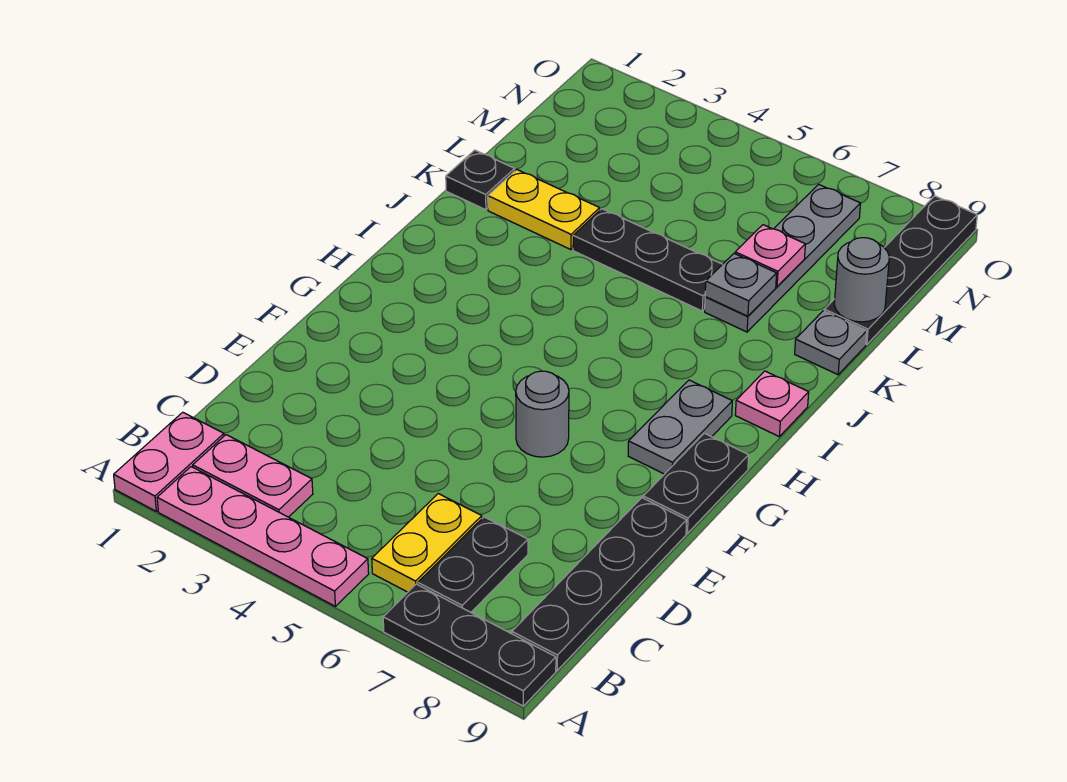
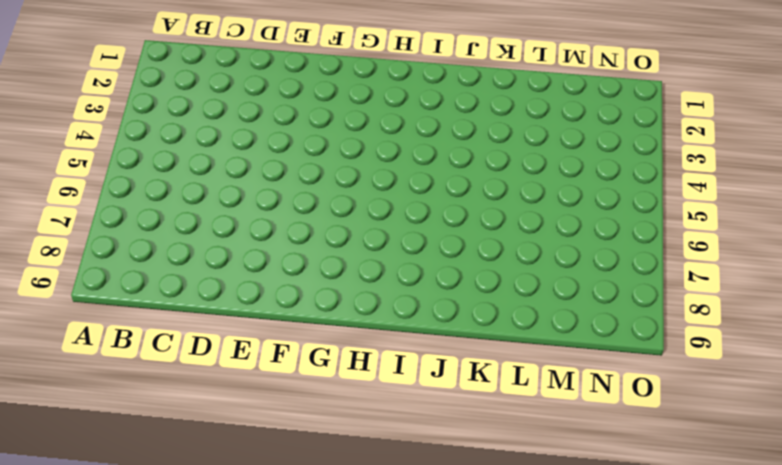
none -> pink plate A1:B1 level 1
none -> pink plate A2:A5 level 1
none -> black plate A7:A9 level 1

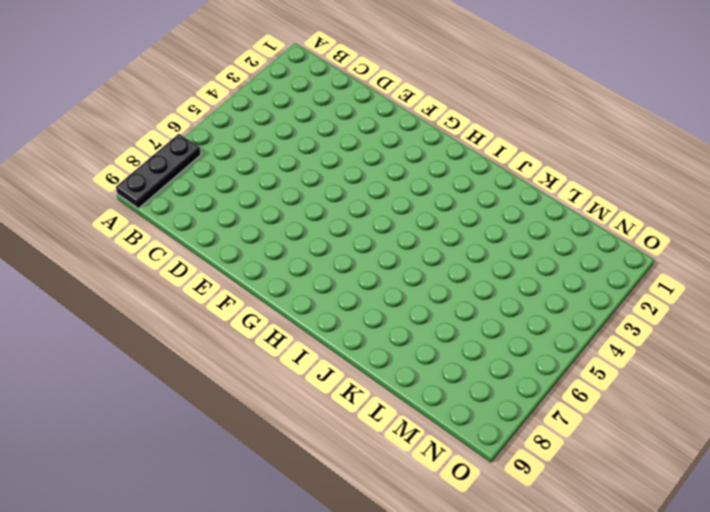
none -> pink plate A1:B1 level 1
none -> pink plate A2:A5 level 1
none -> pink plate B2:B3 level 1

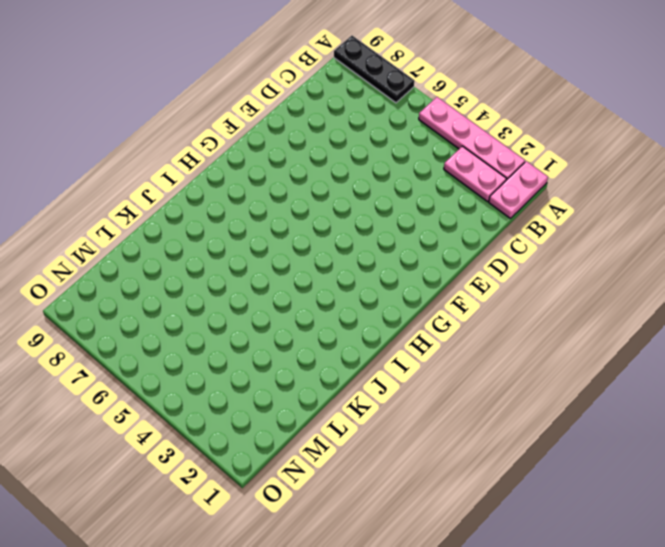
none -> yellow plate B6:C6 level 1
none -> black plate B7:C7 level 1
none -> black plate B9:E9 level 1

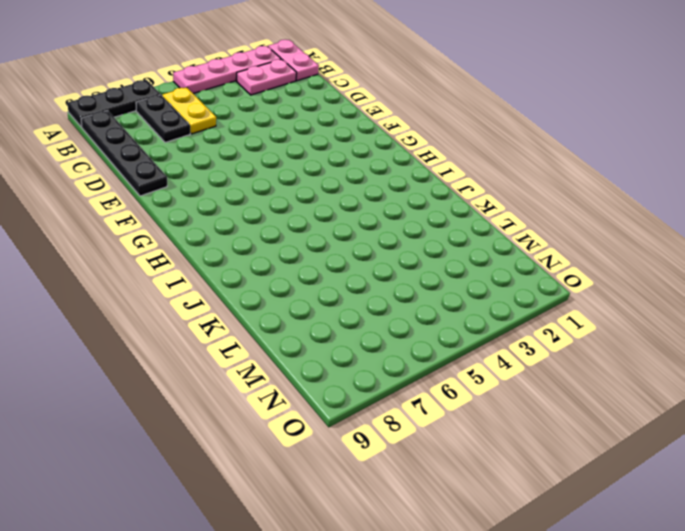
none -> grey round brick F6 level 1
none -> black plate F9:G9 level 1
none -> grey plate G8:H8 level 1

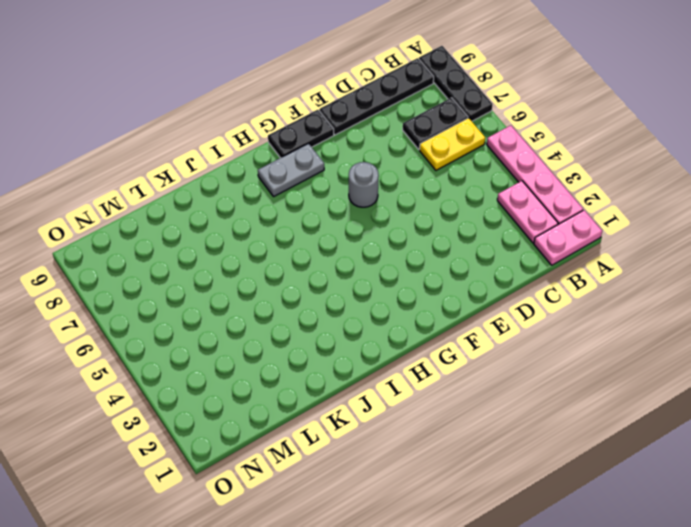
none -> pink plate I9 level 1
none -> black plate K1 level 1
none -> yellow plate K2:K3 level 1

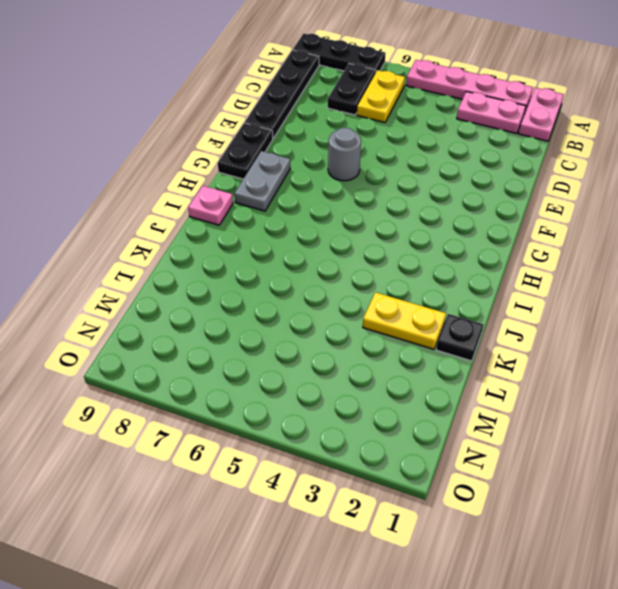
none -> black plate K4:K6 level 1
none -> grey plate K7:N7 level 1
none -> grey plate K9 level 1

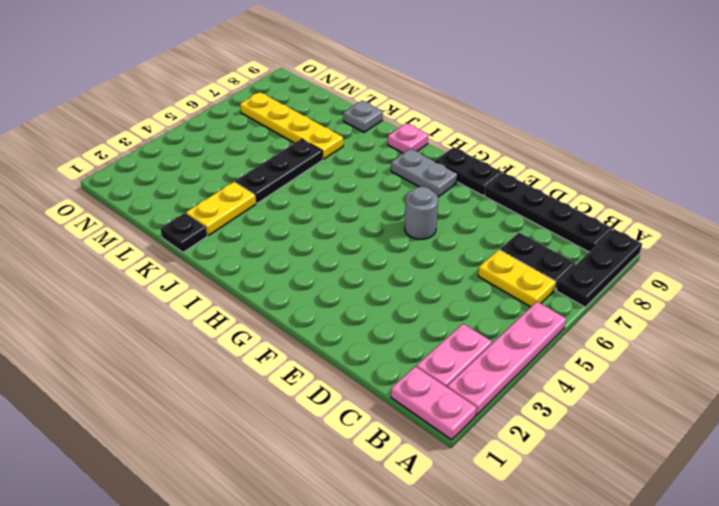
yellow plate K7:N7 level 1 -> grey plate K7:N7 level 1
none -> black plate L9:O9 level 1
none -> grey plate K7 level 2
none -> pink plate L7 level 2

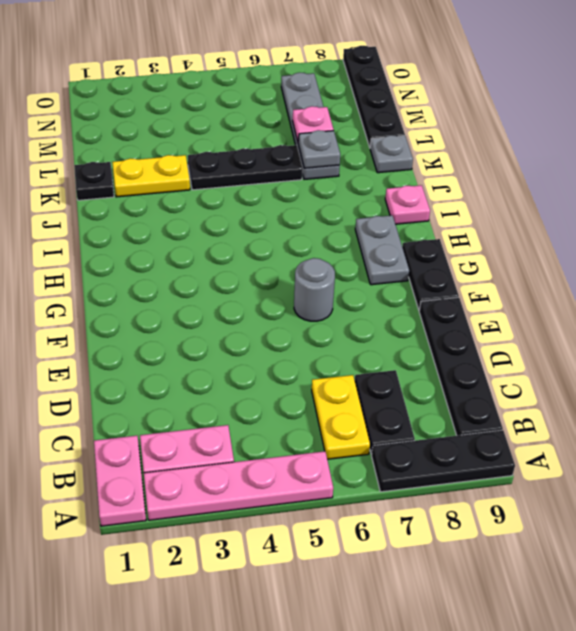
none -> grey round brick L9 level 2

